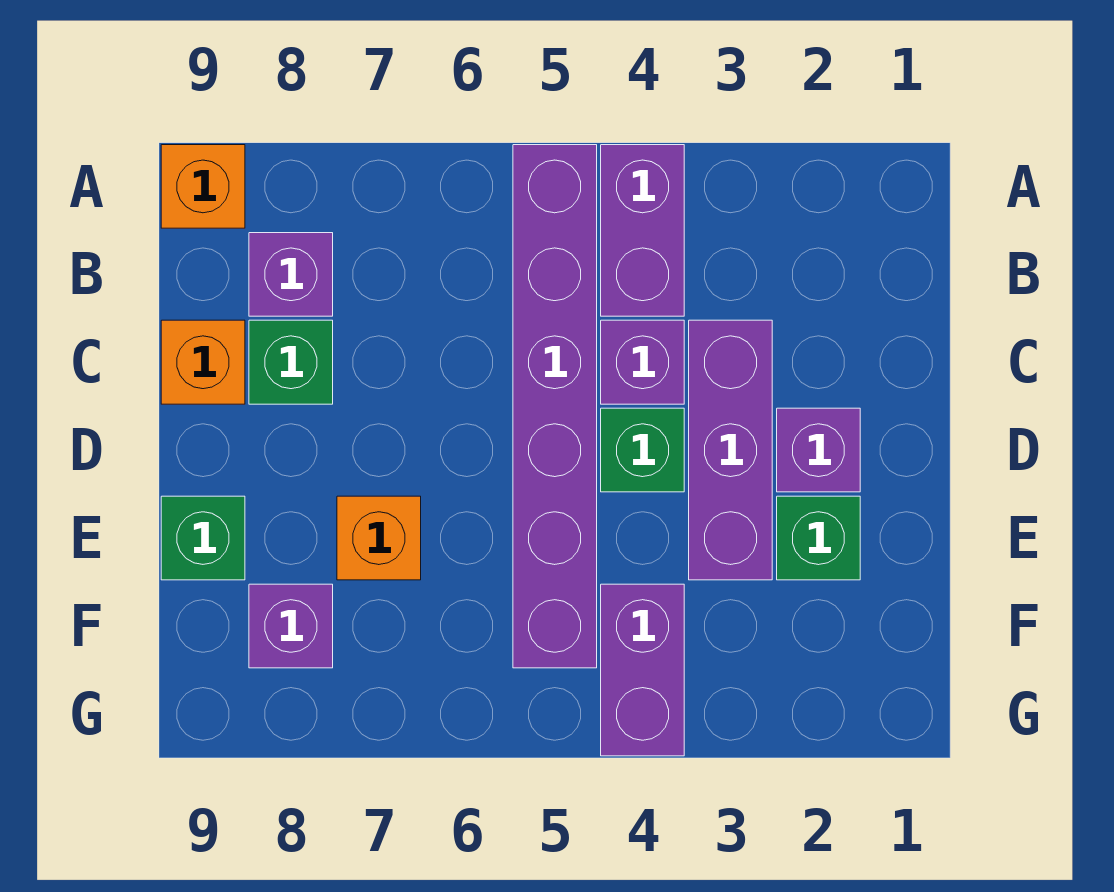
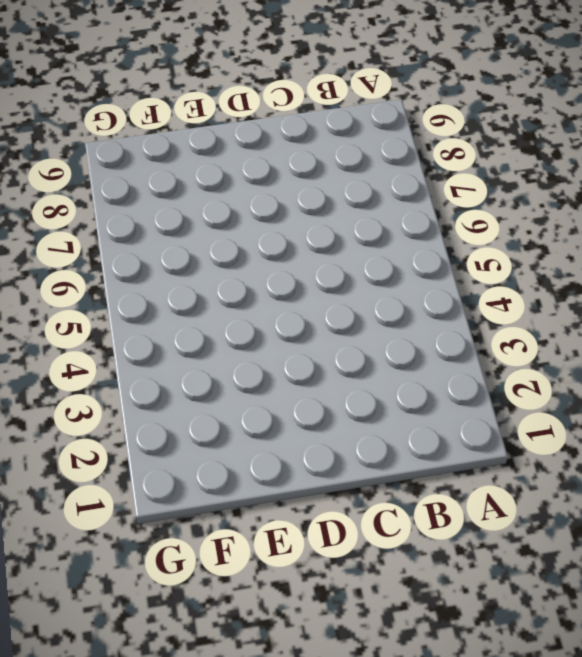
none -> purple brick A4:B4 level 1
none -> purple brick A5:F5 level 1
none -> orange brick A9 level 1

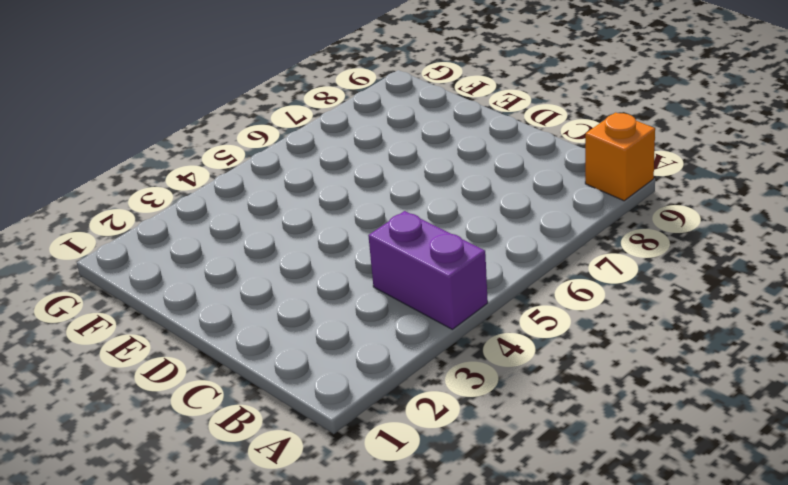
none -> purple brick A5:F5 level 1
none -> purple brick B8 level 1
none -> purple brick C3:E3 level 1

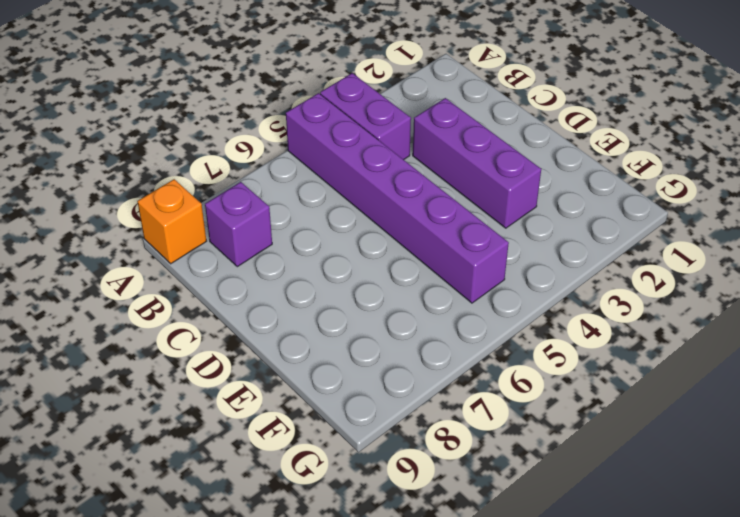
none -> purple brick C4 level 1
none -> green brick C8 level 1
none -> orange brick C9 level 1

